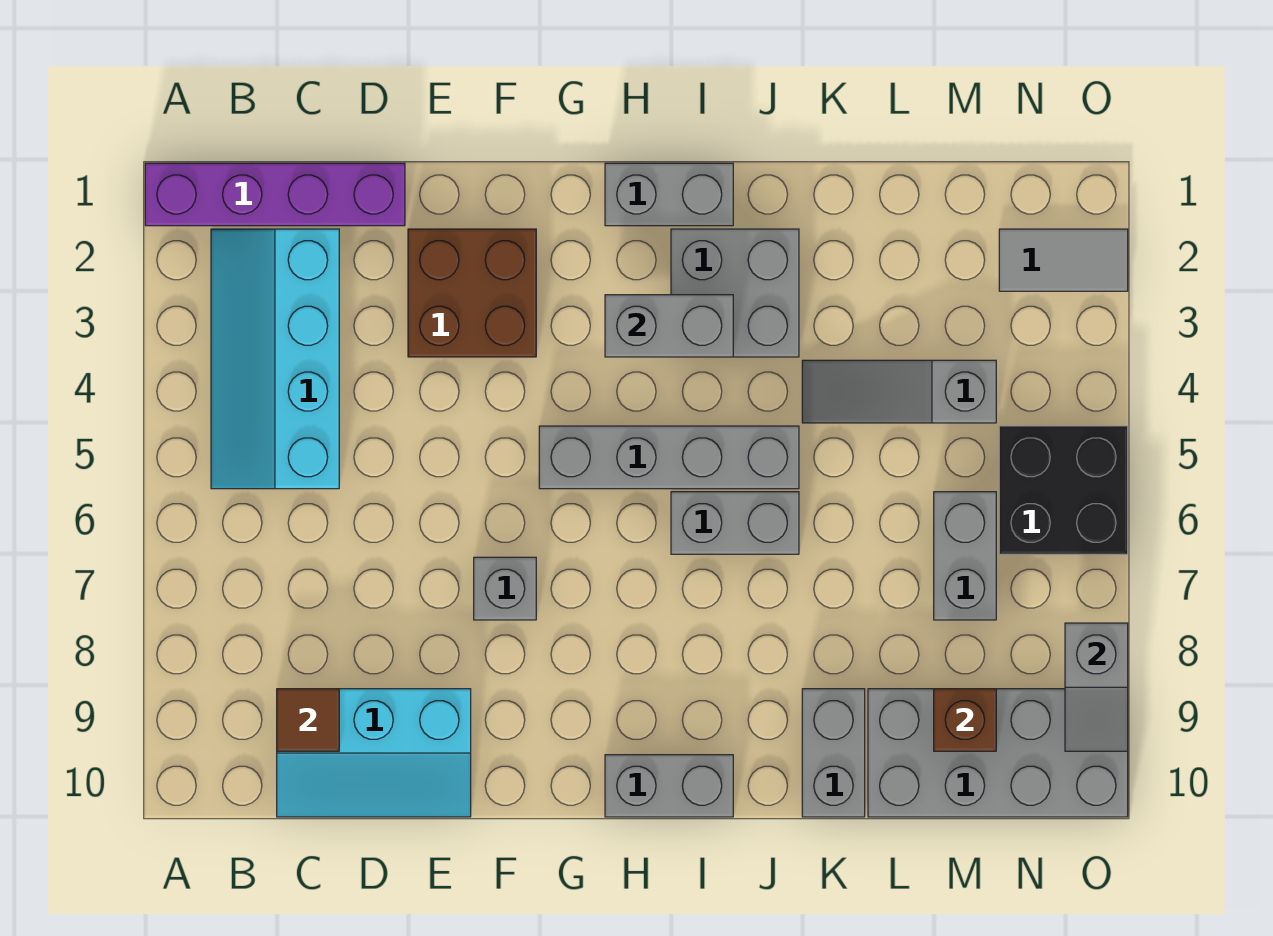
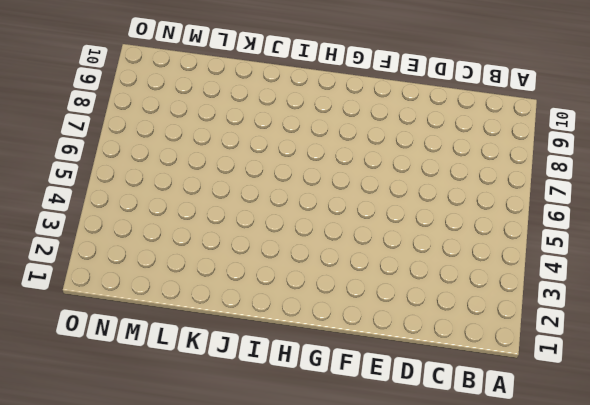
none -> purple brick A1:D1 level 1
none -> cyan slope B2:C5 level 1 top C
none -> cyan slope C9:E10 level 1 top 9

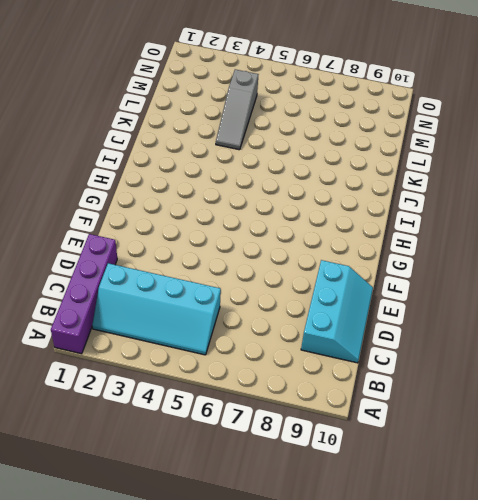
none -> brown brick E2:F3 level 1
none -> grey brick F7 level 1
none -> grey brick G5:J5 level 1

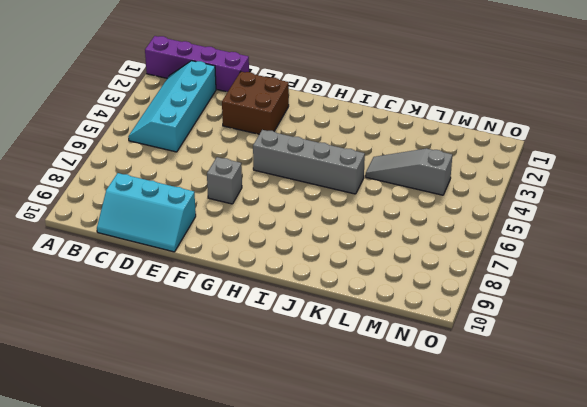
none -> grey brick H1:I1 level 1
none -> grey brick H10:I10 level 1
none -> grey brick I2:J3 level 1

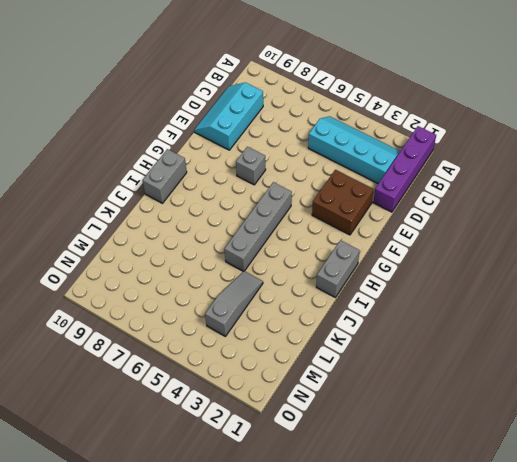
none -> grey brick I2:J3 level 1
none -> grey brick I6:J6 level 1
none -> grey brick K9:K10 level 1

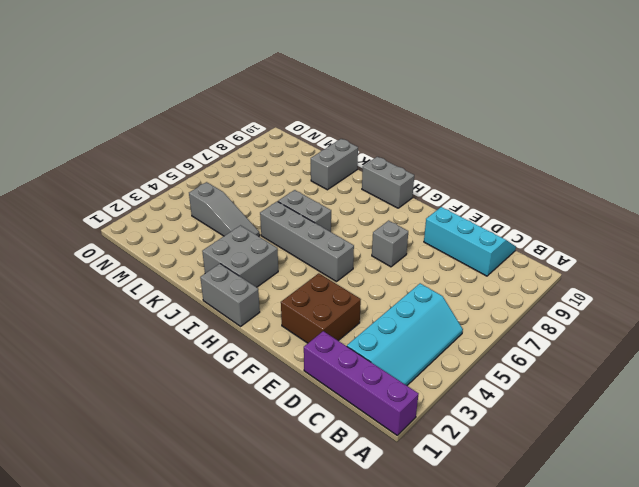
none -> grey brick L9:O10 level 1
none -> grey brick M6:M7 level 1
none -> grey tile N2:O2 level 1

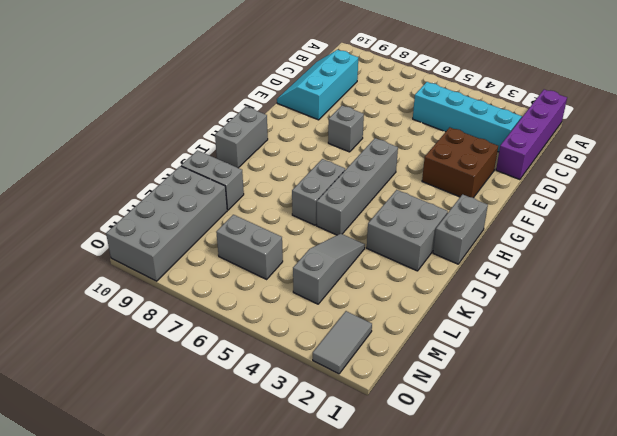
none -> black brick N5:O6 level 1
none -> brown tile C9 level 2
none -> grey brick H3:I3 level 2

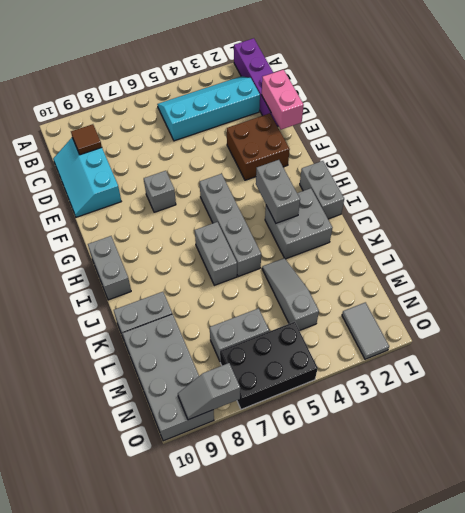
pink brick D1:E1 level 2 -> none
black brick N5:O7 level 1 -> black brick N5:O6 level 1
none -> brown brick M9 level 2

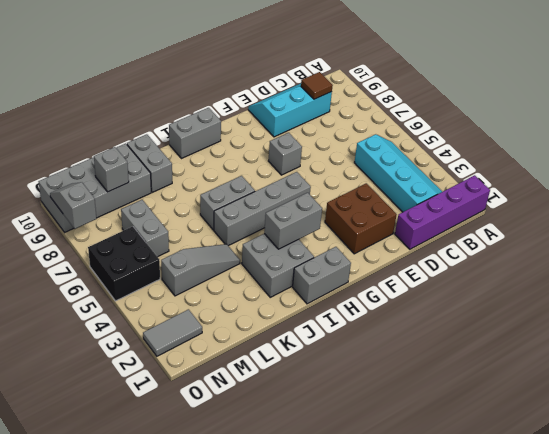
grey brick M9 level 2 -> brown brick M9 level 2

